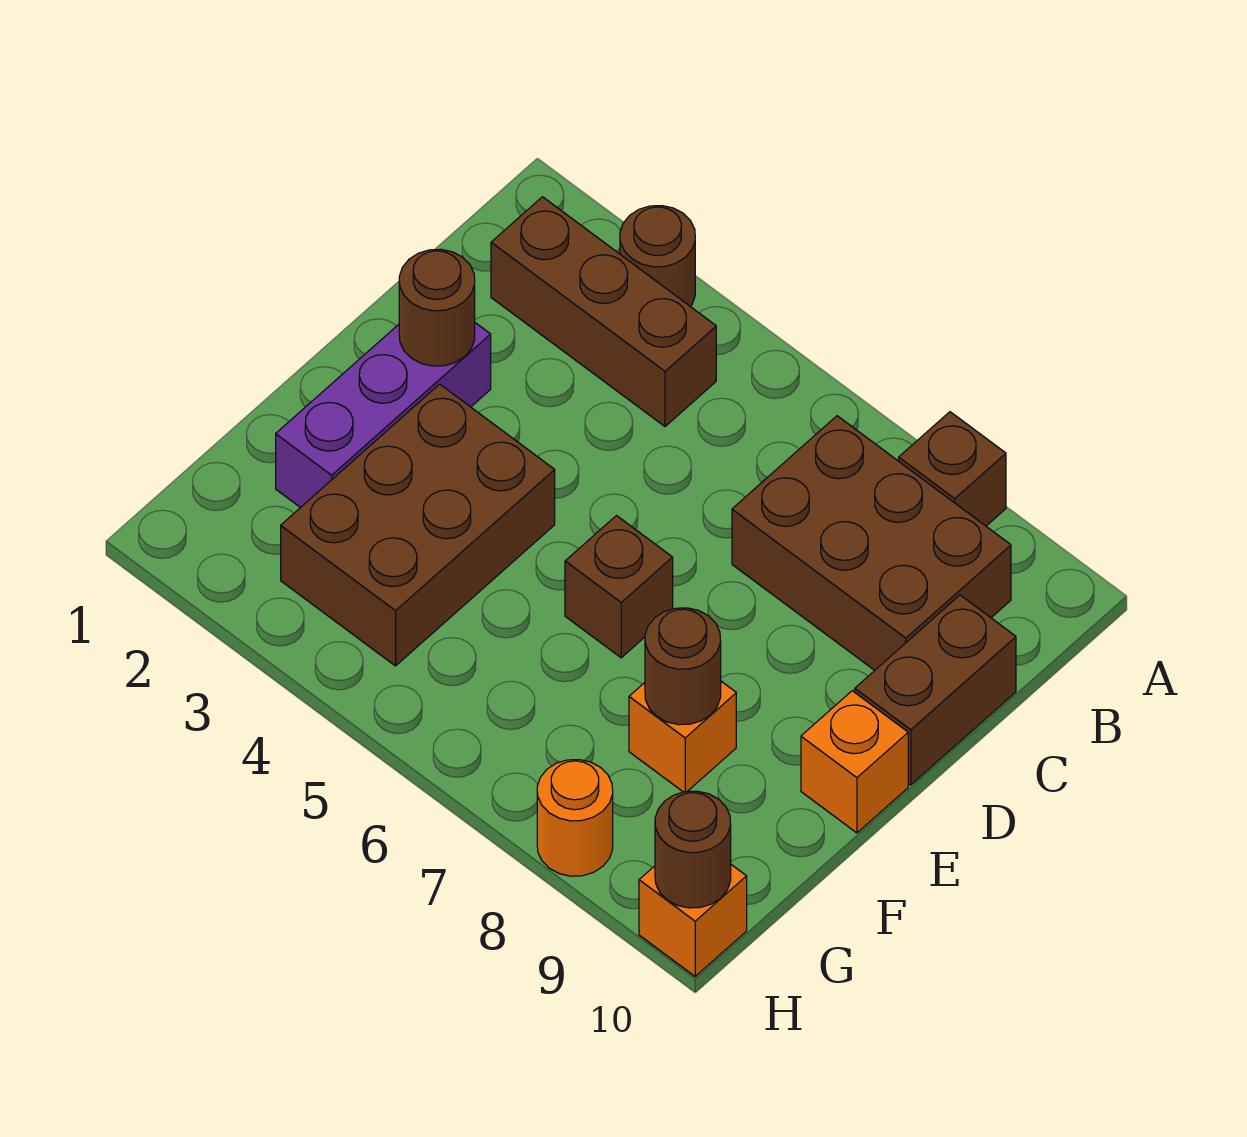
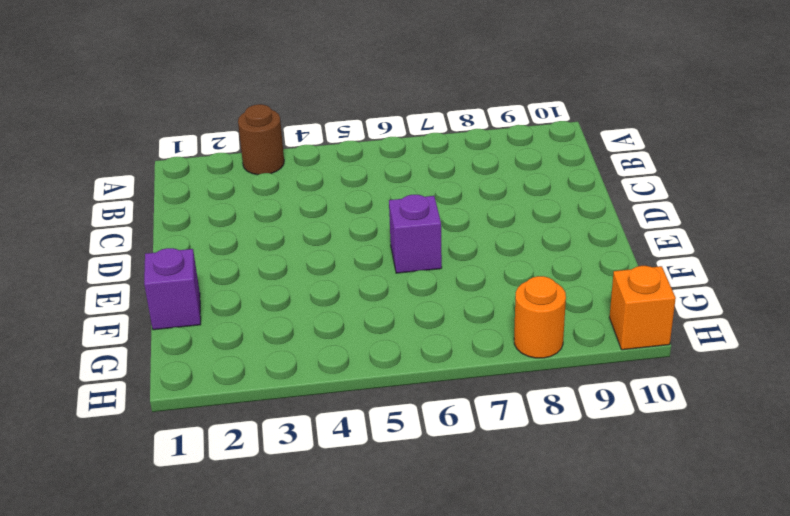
purple brick E6 level 1 -> brown brick E6 level 1
purple brick F1 level 1 -> none
none -> brown brick A8 level 1
none -> brown brick B2:B4 level 1
none -> brown brick B7:C9 level 1

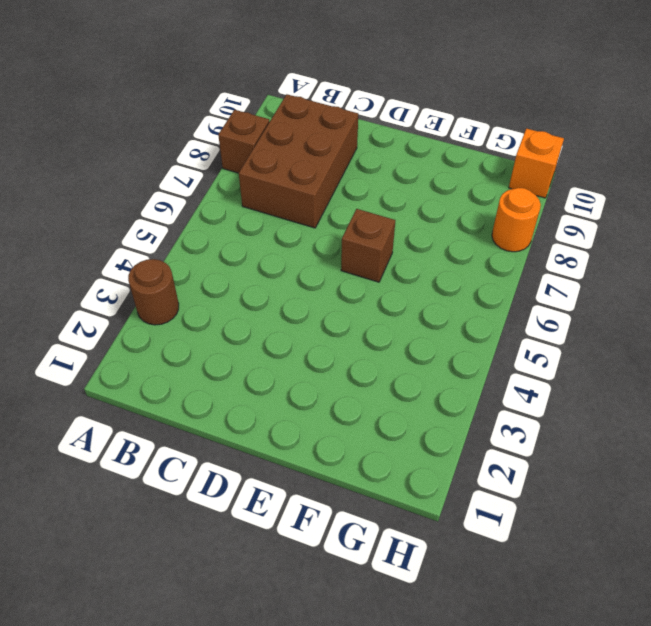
none -> brown brick B2:B4 level 1
none -> brown brick C10:D10 level 1
none -> purple brick D2:F2 level 1

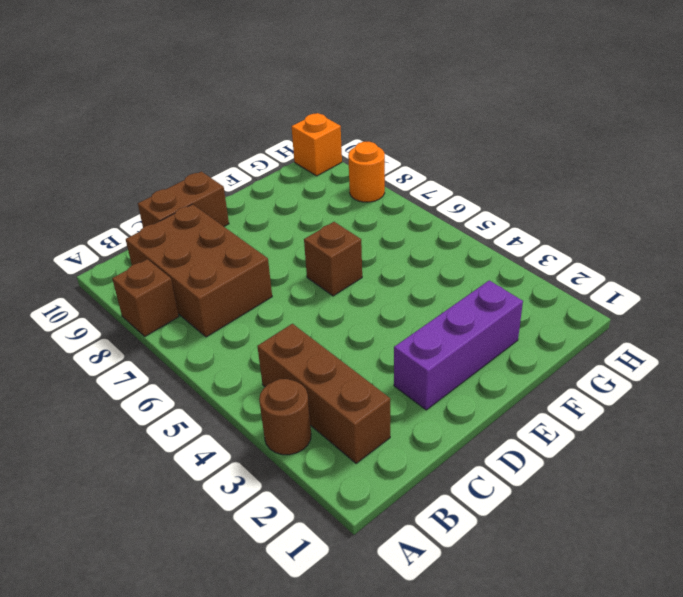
none -> brown brick E3:G4 level 1
none -> orange brick E10 level 1
none -> orange brick F8 level 1

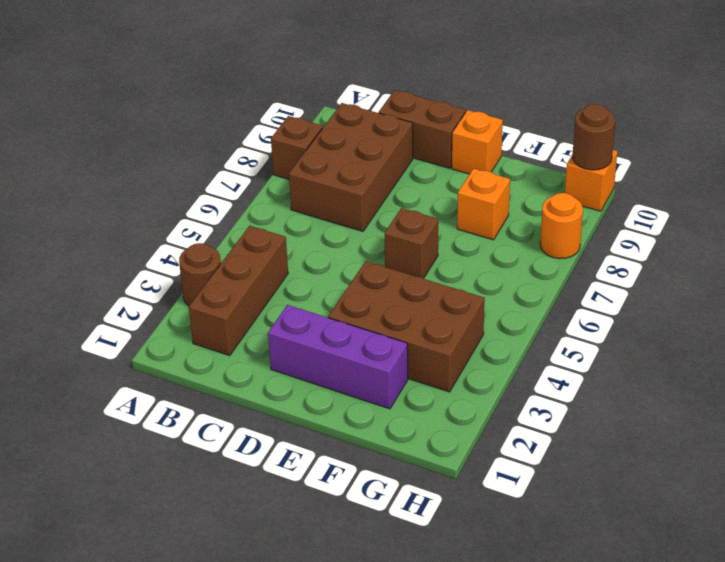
none -> brown round brick D2 level 2
none -> brown round brick F8 level 2

